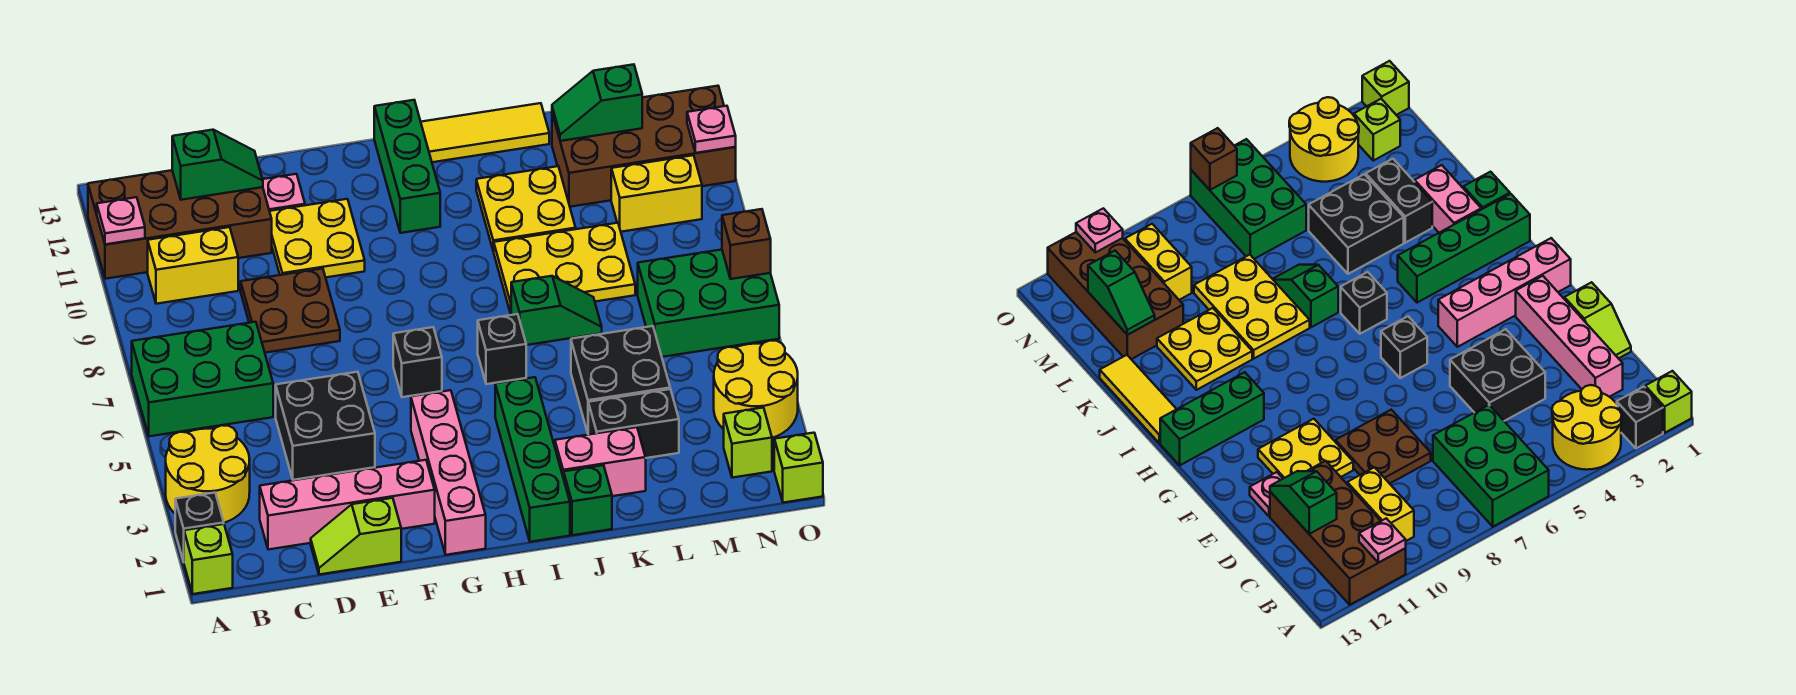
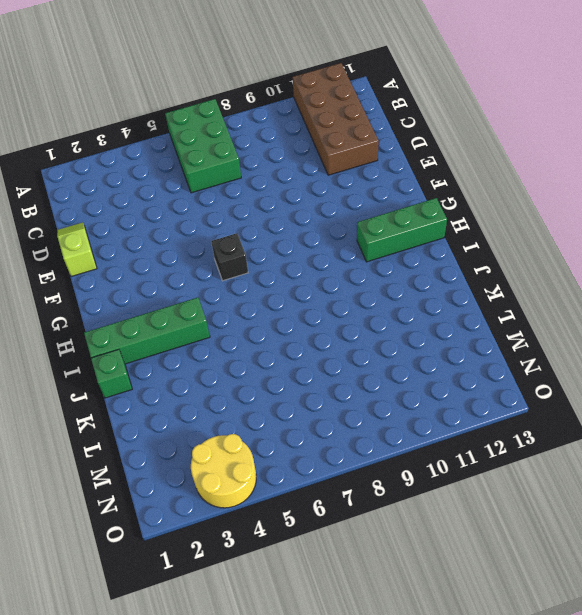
none -> lime brick A1 level 1
none -> black brick A2 level 1
none -> yellow round brick A3:B4 level 1
none -> yellow brick B10:C10 level 1

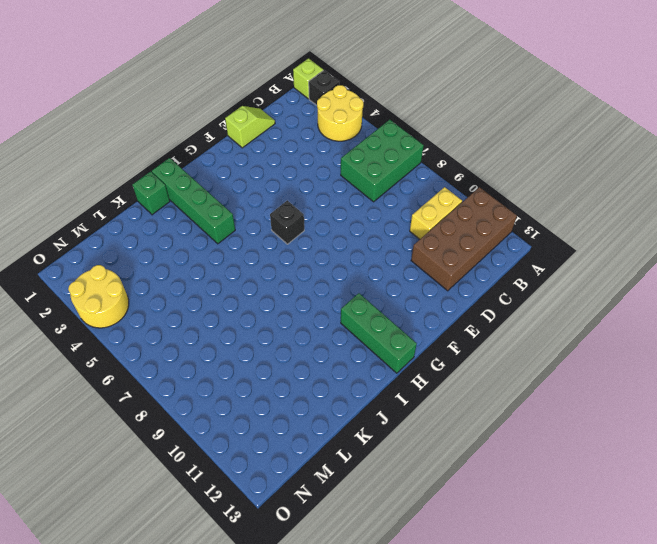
none -> pink brick C2:F2 level 1
none -> black brick D4:E5 level 1
none -> brown plate D8:E9 level 1
none -> yellow plate E10:F11 level 1

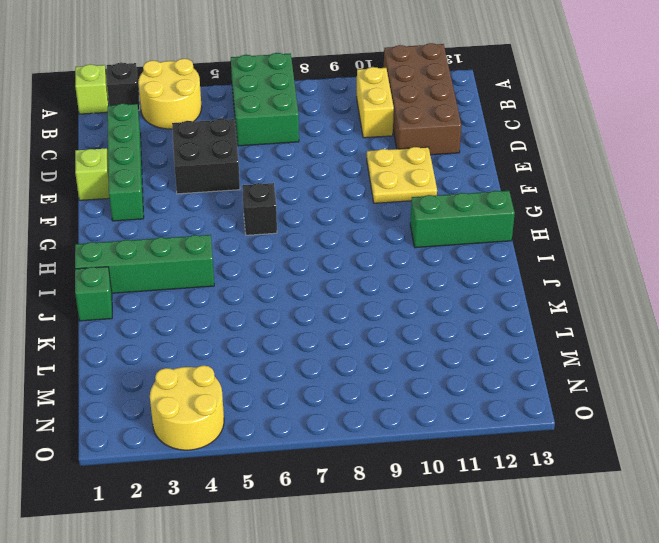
green brick C2:F2 level 1 -> pink brick C2:F2 level 1
none -> brown plate D8:E9 level 1
none -> pink plate E12 level 1
none -> pink brick G1:G4 level 1
none -> black brick I6 level 1

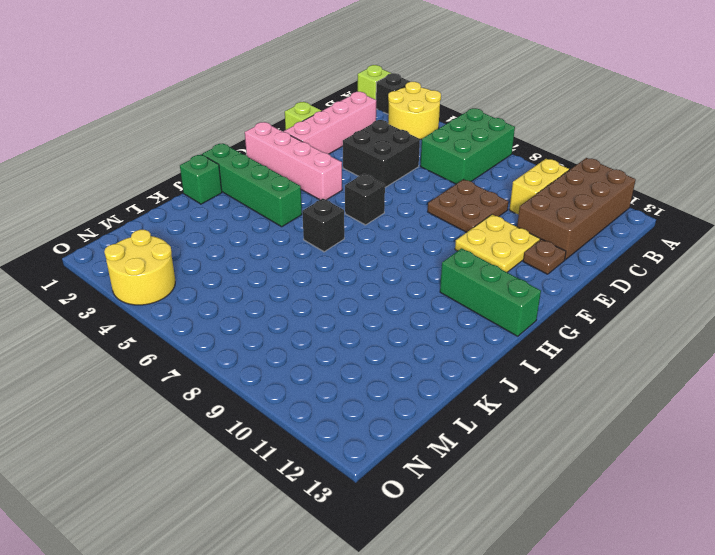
brown plate E12 level 1 -> pink plate E12 level 1
none -> yellow tile I13:K13 level 1
none -> pink brick J2:K2 level 1
none -> green slope J7:K7 level 1 top J
none -> yellow plate J8:L9 level 1

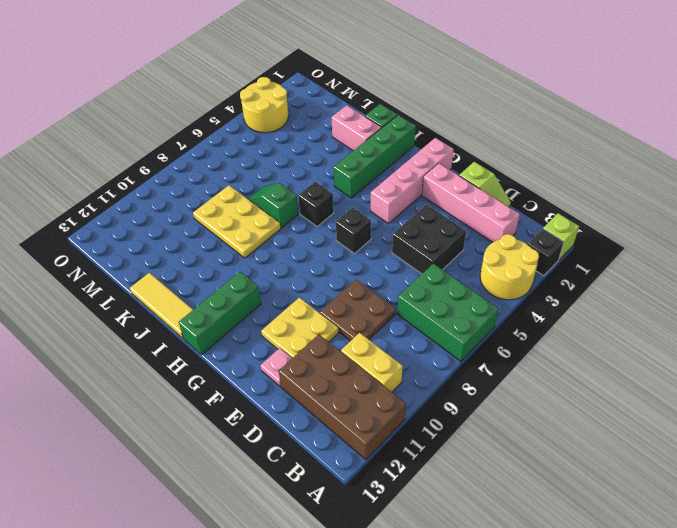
none -> yellow plate J10:K11 level 1
none -> black brick K3:L3 level 1
none -> black brick K4:L5 level 1
none -> brown brick L11:O12 level 1

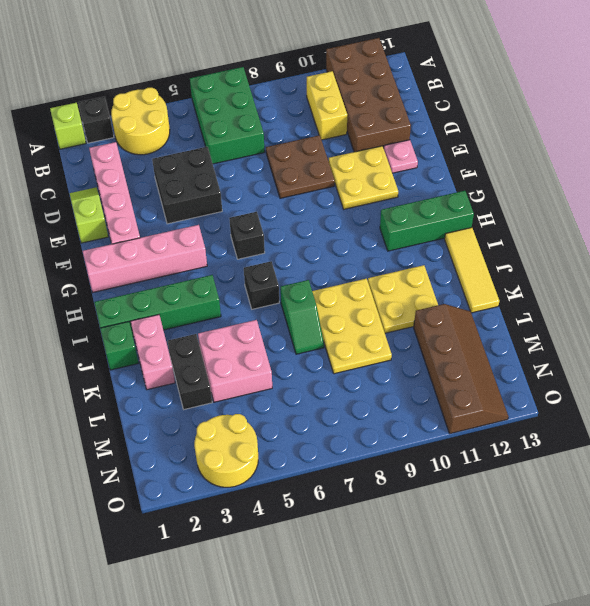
pink brick K4:L5 level 1 -> black brick K4:L5 level 1
brown slope L11:O12 level 1 top 11 -> brown brick L11:O12 level 1
none -> green brick M6:O7 level 1
none -> yellow brick M10:N10 level 1
none -> lime brick N2 level 1
none -> lime brick O1 level 1

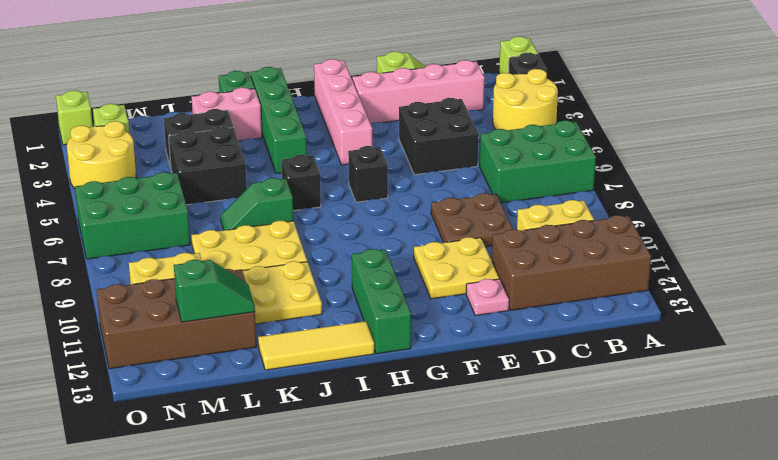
none -> pink plate A11 level 2
none -> green slope C12:D12 level 2 top C
none -> brown brick O7 level 2
none -> pink plate O11 level 2

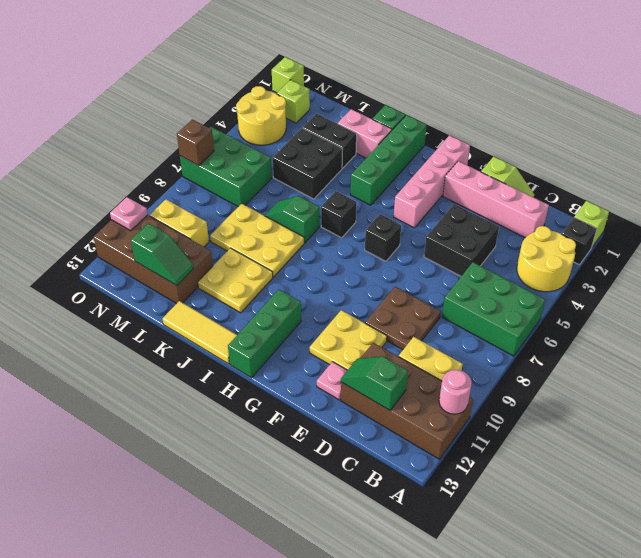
pink round brick A11 level 2 -> pink plate A11 level 2

